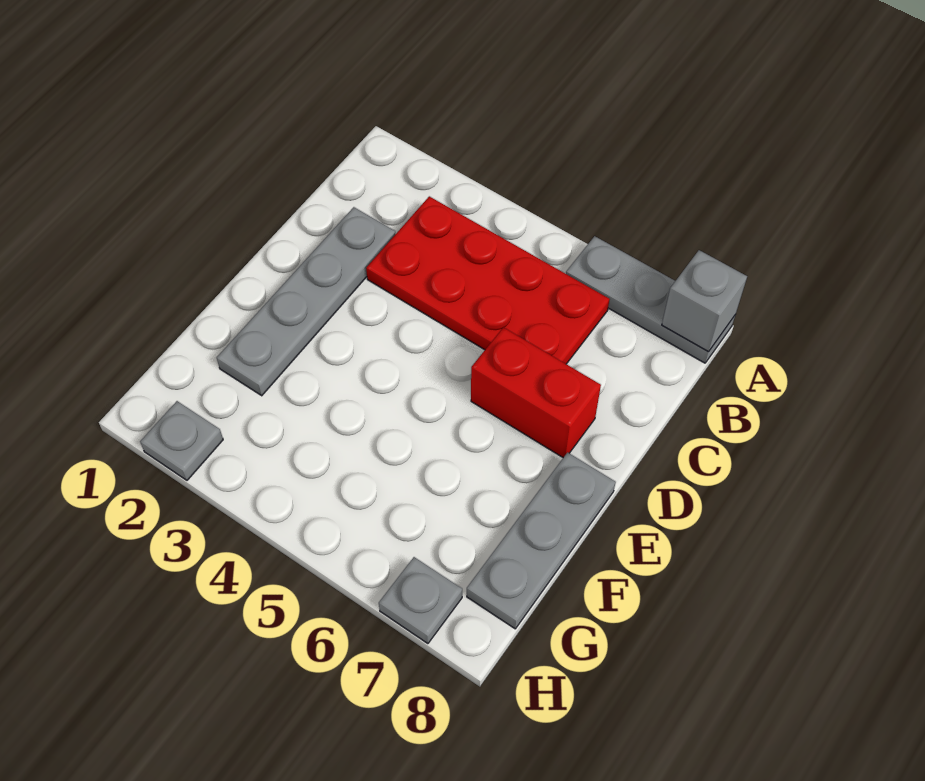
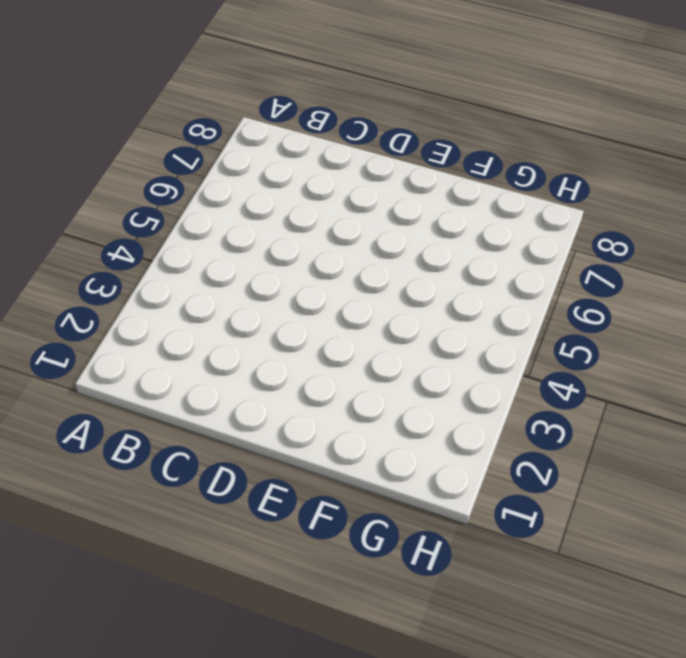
none -> grey plate A6:A8 level 1
none -> red plate B3:C6 level 1

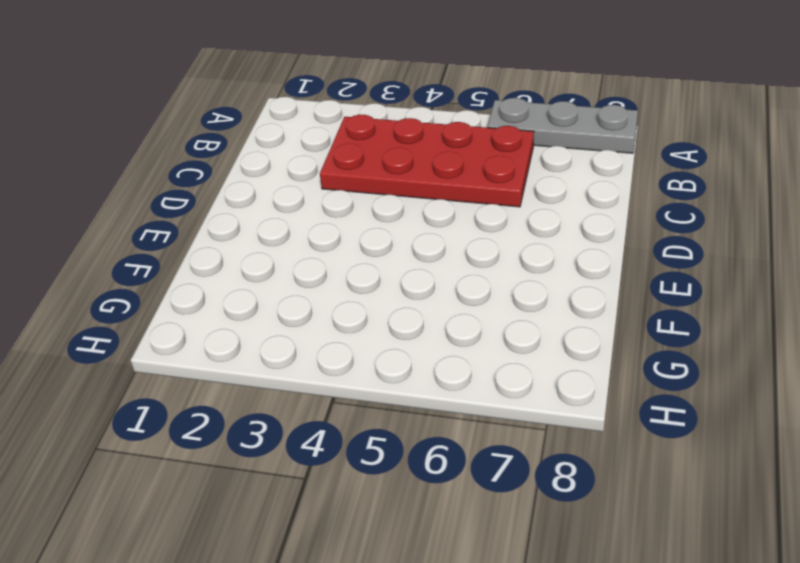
none -> grey plate C2:F2 level 1
none -> red brick D6:D7 level 1

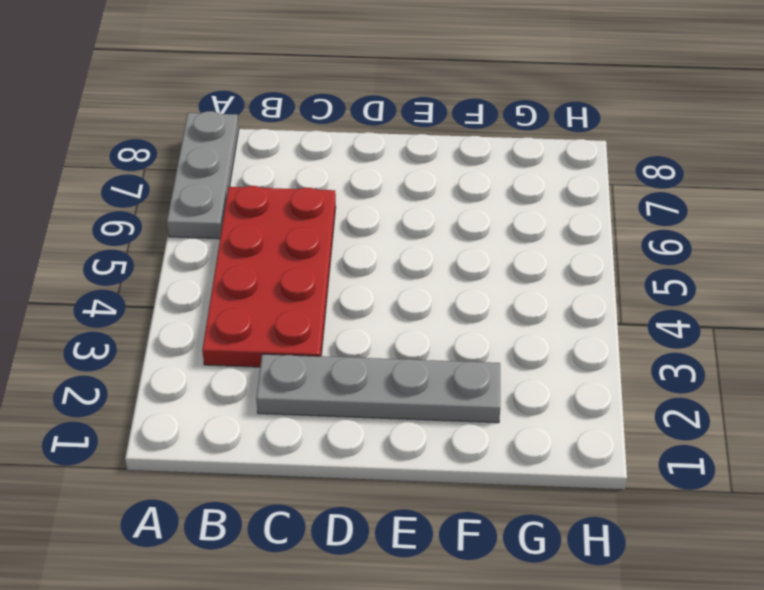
none -> red brick D6:D7 level 1
none -> grey plate E8:G8 level 1

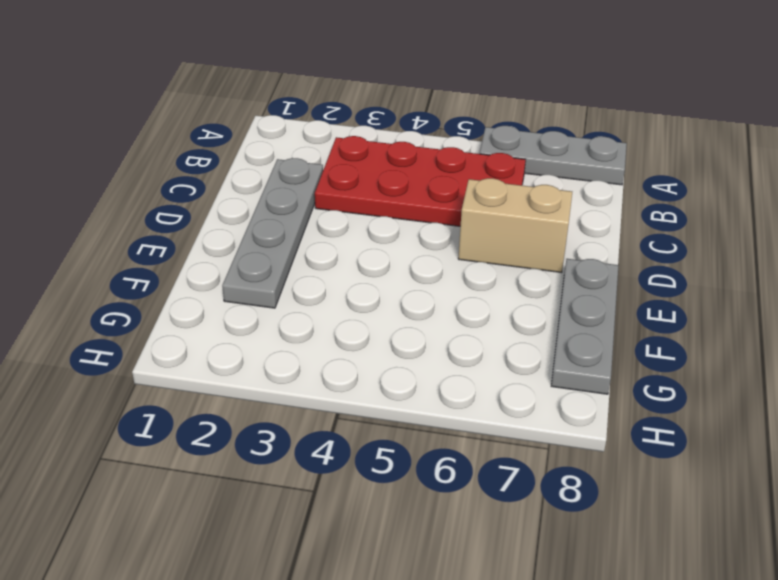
tan brick D6:D7 level 1 -> red brick D6:D7 level 1
none -> grey plate H2 level 1
none -> grey plate H7 level 1

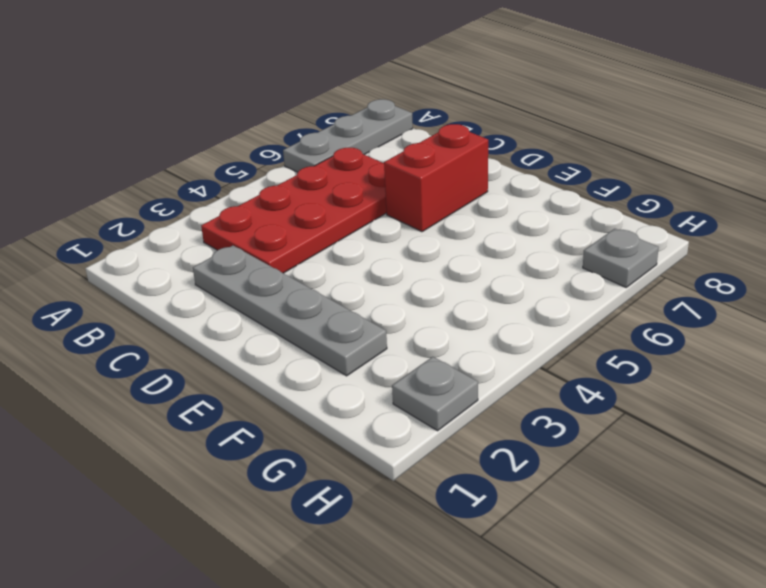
none -> grey plate E8:G8 level 1
none -> grey brick A8 level 2

